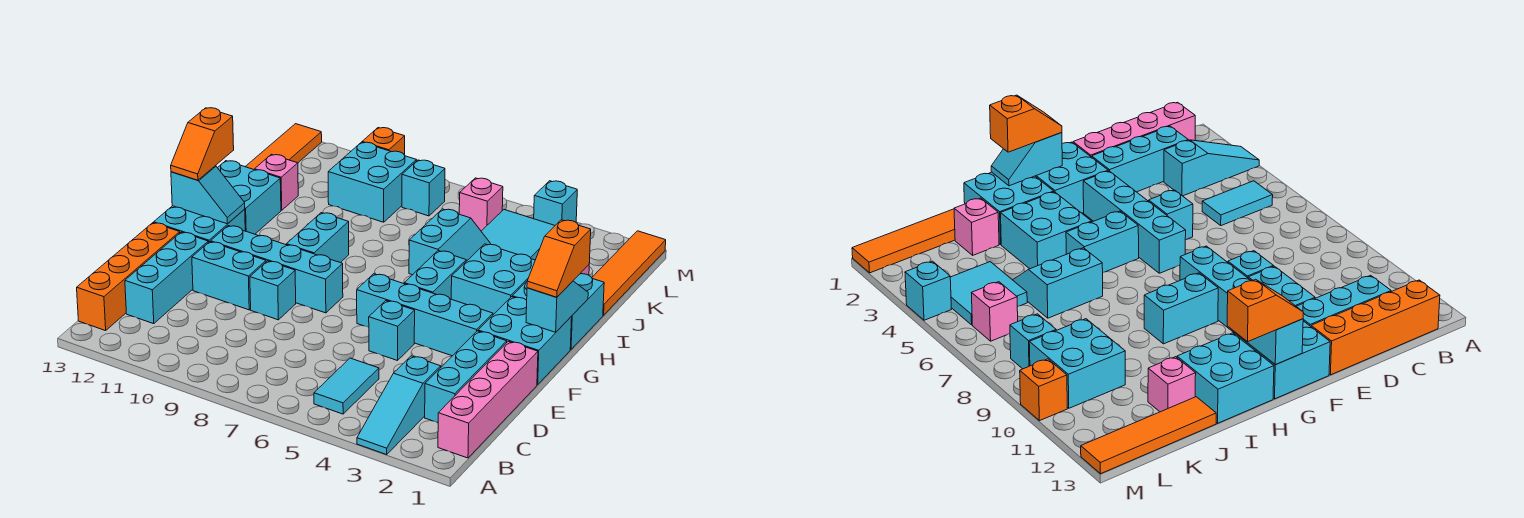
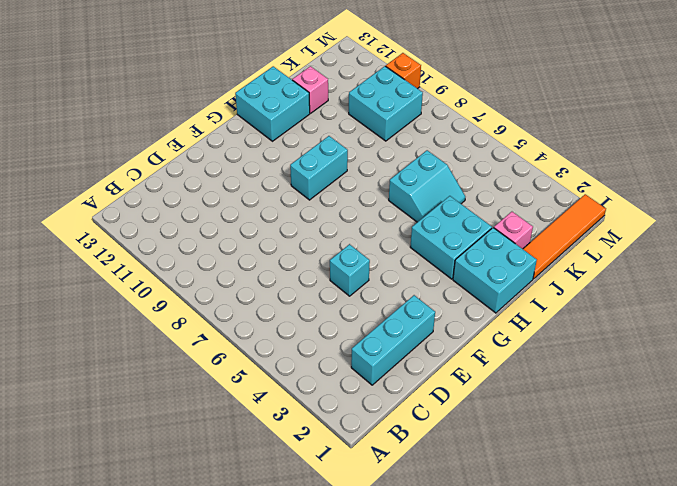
none -> cyan slope A3:C3 level 1 top C
none -> pink brick B1:E1 level 1
none -> cyan tile B5:C5 level 1
none -> orange brick B13:E13 level 1

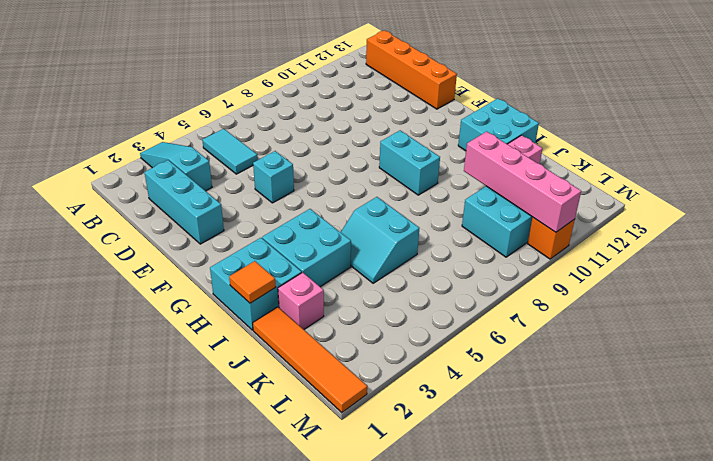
orange tile I1 level 2 -> none
pink brick J10:M10 level 2 -> pink brick B1:E1 level 1
none -> cyan brick C12:E12 level 1
none -> cyan brick E9 level 1
none -> cyan brick E10:E11 level 1
none -> cyan brick F1:G2 level 1

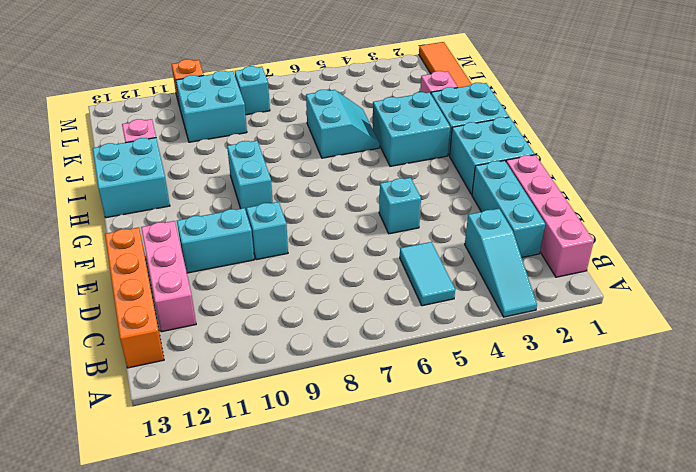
pink brick C12:E12 level 1 -> cyan brick C12:E12 level 1
none -> cyan brick F3:F6 level 1
none -> cyan brick F8:F11 level 1
none -> cyan brick F12:G13 level 1
none -> cyan brick G5:H5 level 1

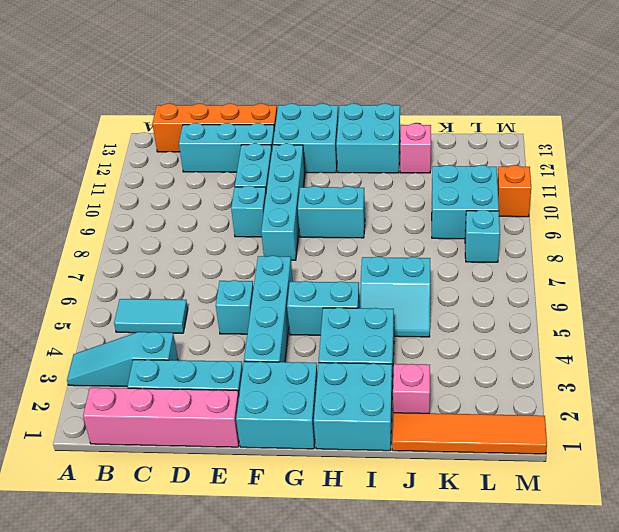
none -> orange tile J13:M13 level 1
none -> cyan tile K4:L5 level 1
none -> pink brick L6 level 1
none -> cyan brick M4 level 1

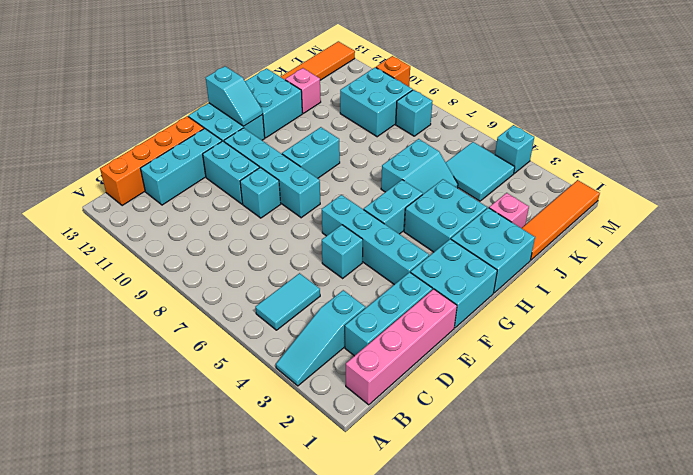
none -> pink brick L6 level 1
none -> cyan slope G1:H1 level 2 top G
none -> orange slope G1:H1 level 3 top H
none -> orange slope G13:H13 level 3 top H

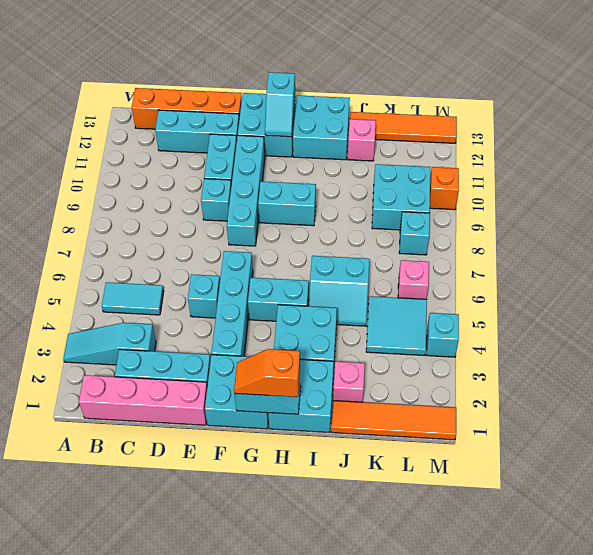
none -> orange slope G13:H13 level 3 top H

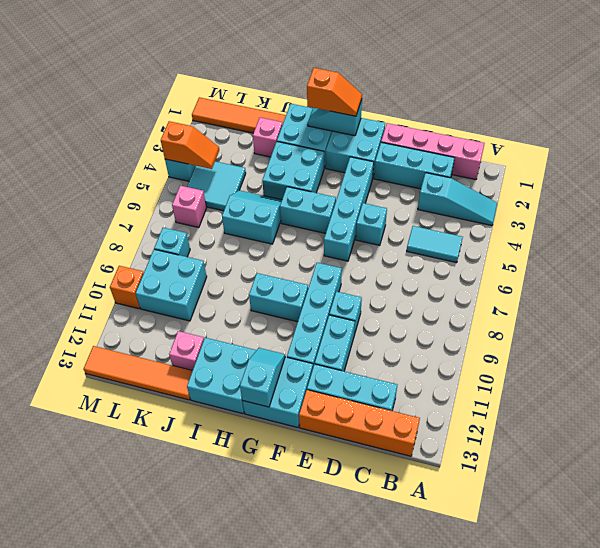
orange slope L4:M4 level 2 top M -> orange slope G13:H13 level 3 top H

